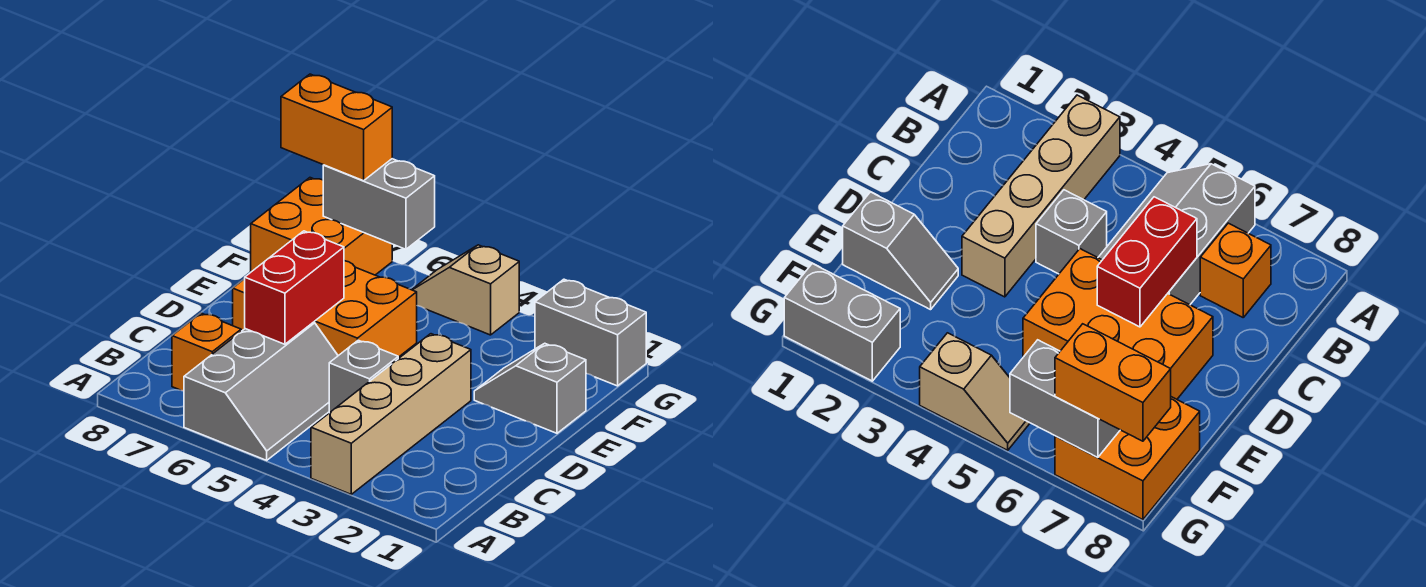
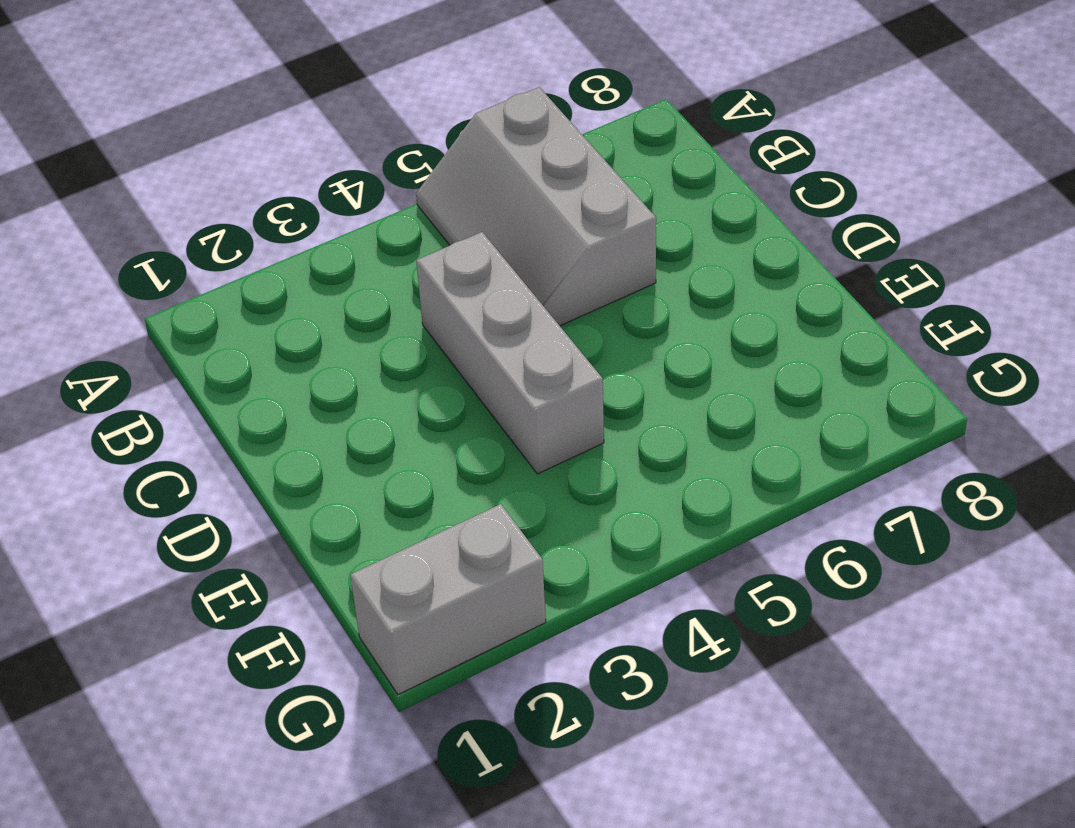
grey brick C4:E4 level 1 -> grey brick C4 level 1
none -> tan brick A3:D3 level 1
none -> orange brick B7 level 1
none -> orange brick D5:E7 level 1

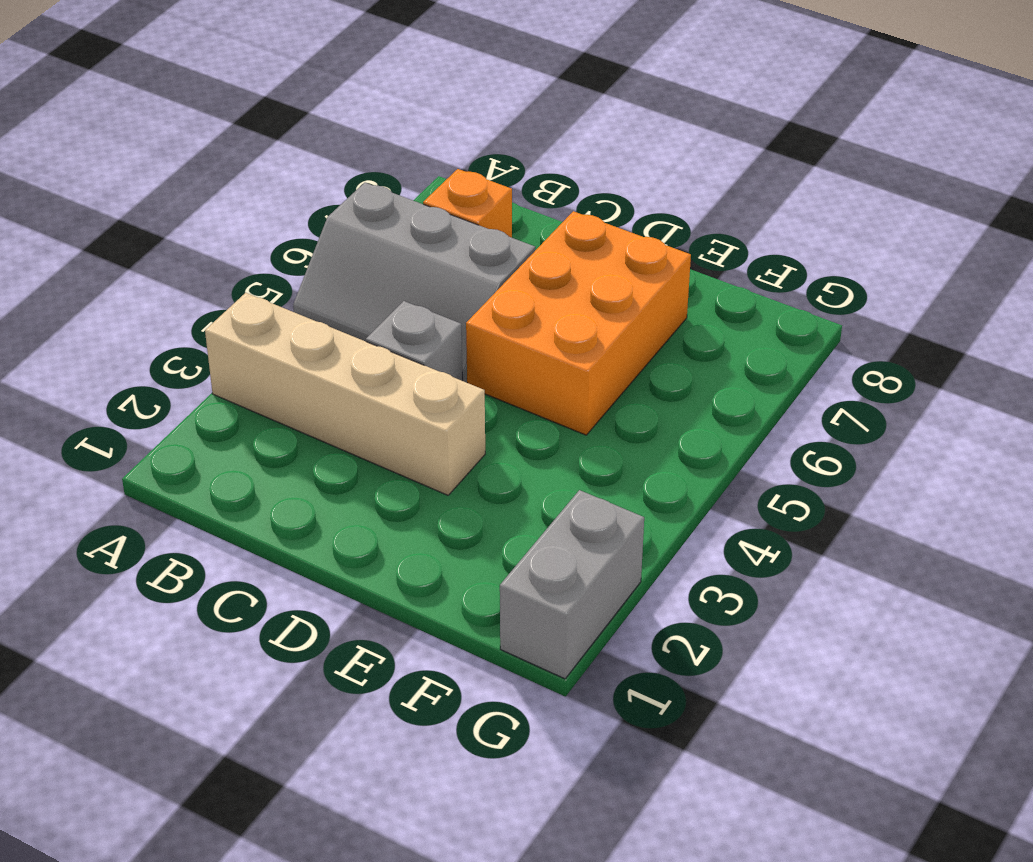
none -> grey slope E1:E2 level 1 top 1
none -> orange brick F7:G8 level 1
none -> tan slope G4:G5 level 1 top 4

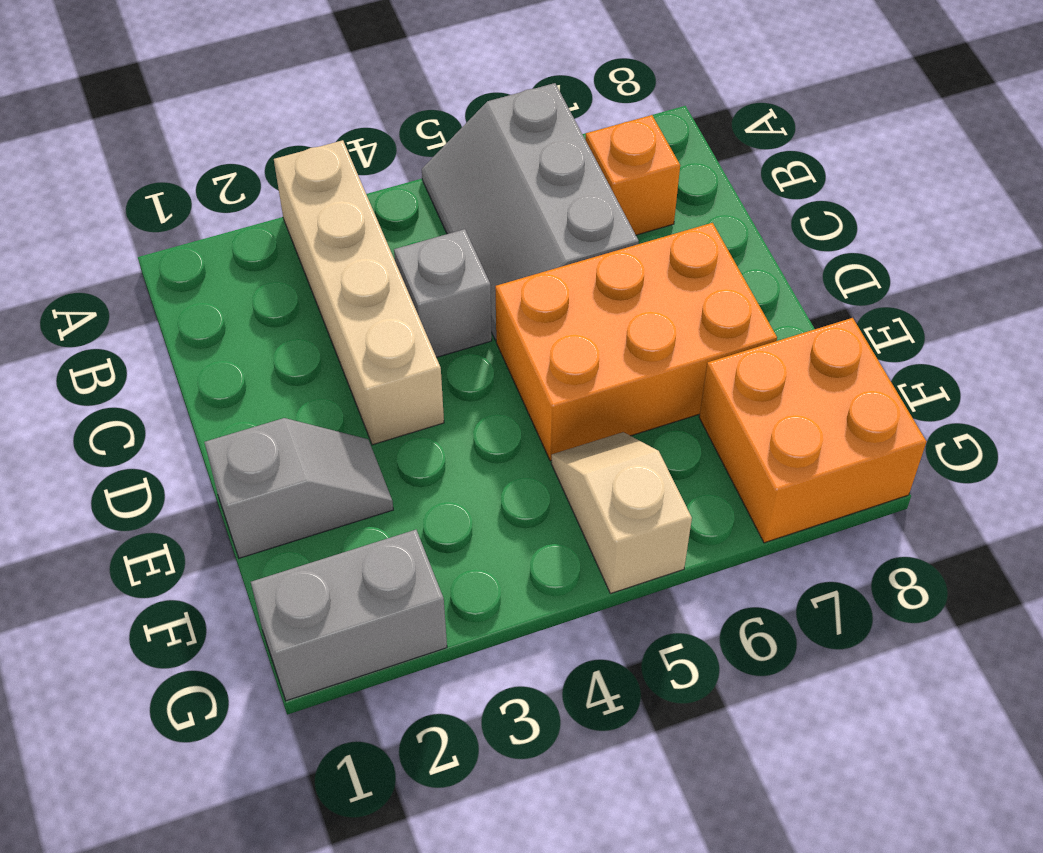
tan slope F5:G5 level 1 top G -> tan slope G4:G5 level 1 top 4
none -> red brick C6:D6 level 2
none -> grey brick G6:G7 level 2
none -> orange brick G7:G8 level 3

